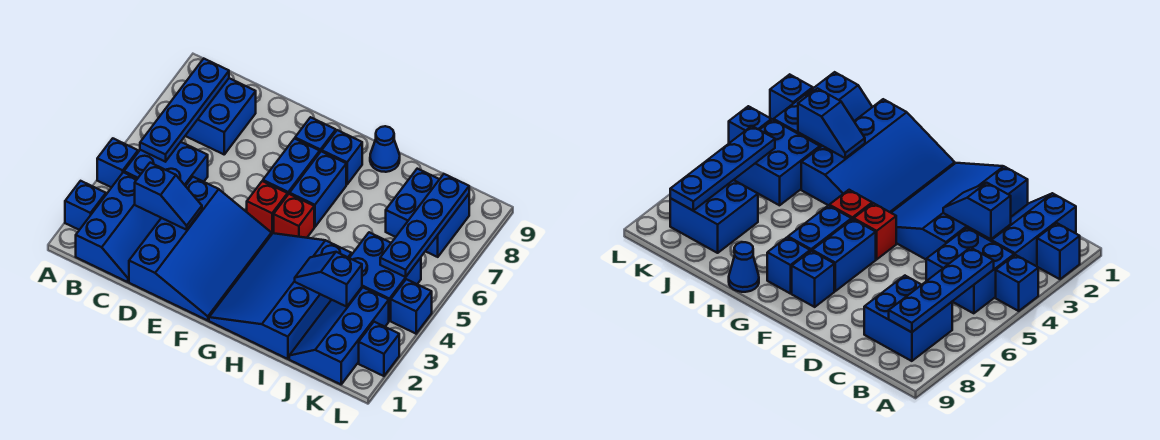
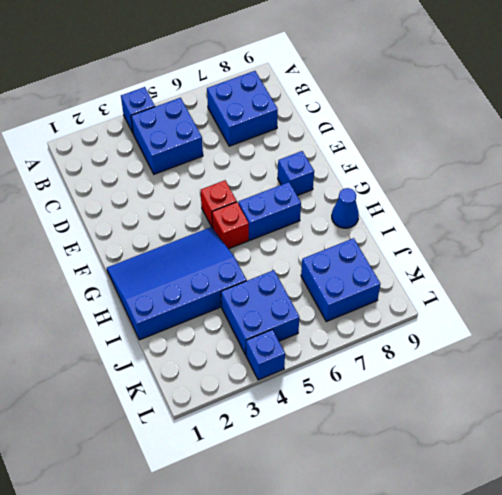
none -> blue brick A2 level 1
none -> blue slope B1:C3 level 1 top B
none -> blue slope D1:F4 level 1 top D

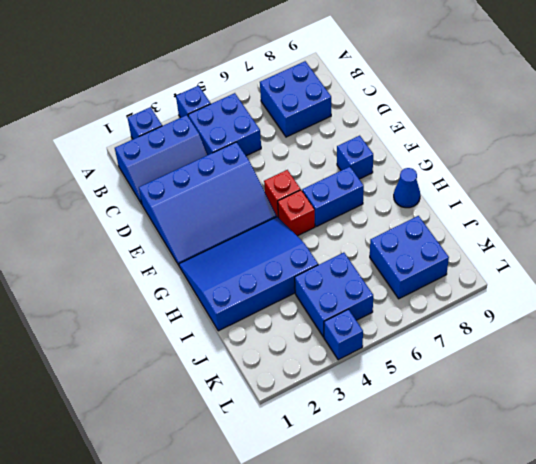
none -> blue brick F6:F7 level 1
none -> blue brick G8 level 1
none -> blue slope J1:K3 level 1 top K

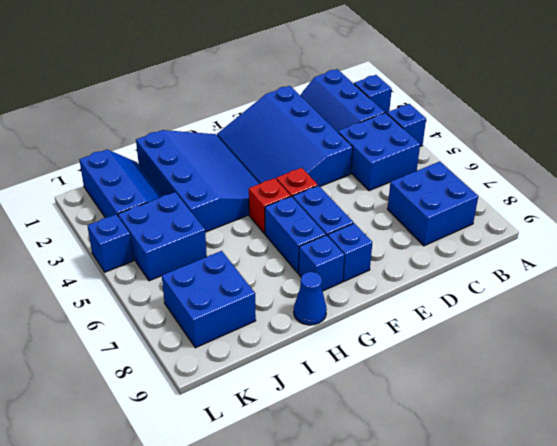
none -> blue brick L2 level 1
none -> blue plate B5:B8 level 2
none -> blue slope C3:D3 level 2 top C

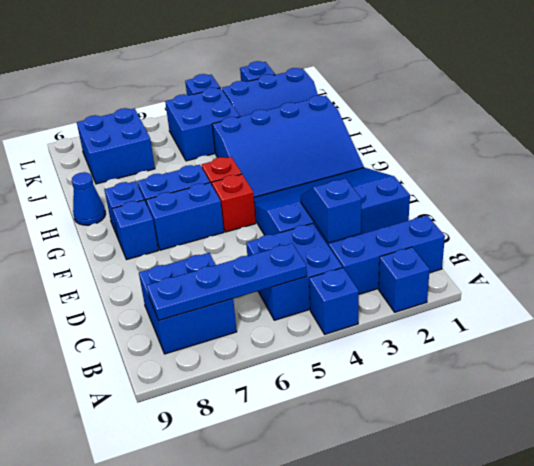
none -> blue slope I3:J3 level 2 top J
none -> blue plate K5:K8 level 2

